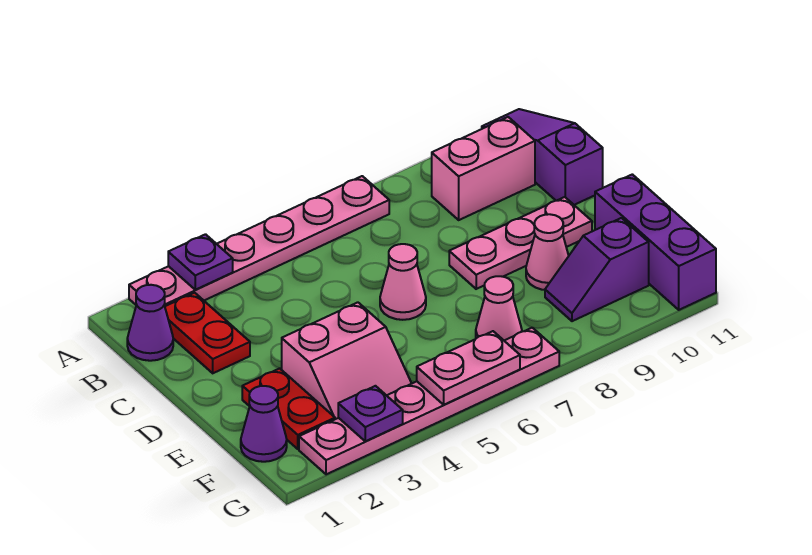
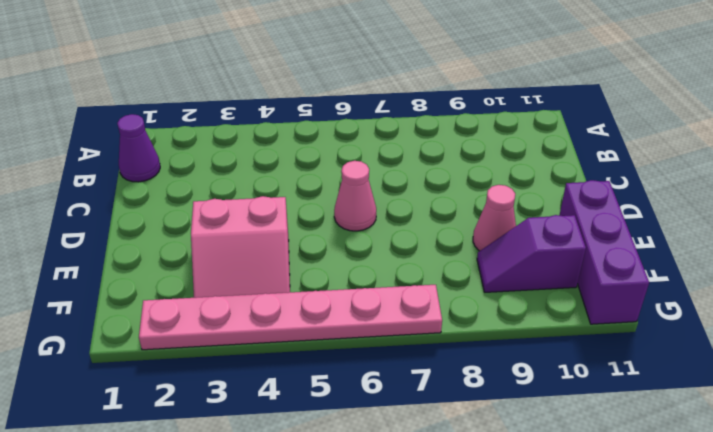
none -> pink plate A2:A7 level 1
none -> purple slope A11:C11 level 1 top C
none -> red plate B2:C2 level 1

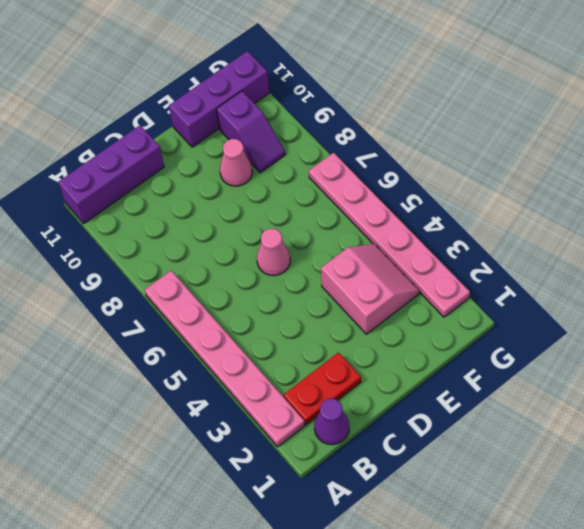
purple brick A11:C11 level 1 -> purple slope A11:C11 level 1 top C
none -> pink brick B9:B10 level 1
none -> pink plate D8:D10 level 1
none -> red plate E2:F2 level 1

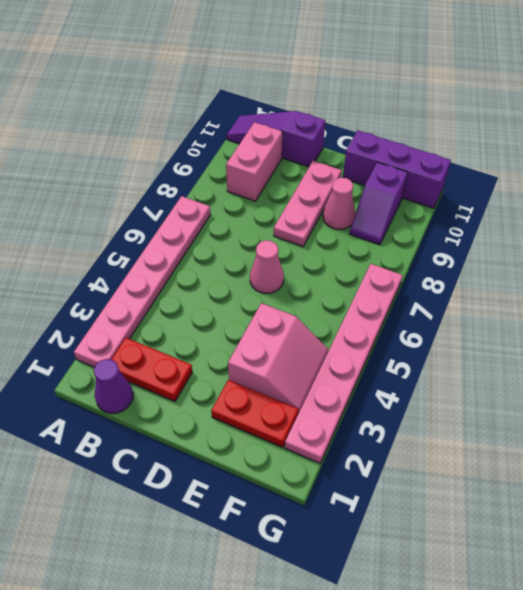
none -> purple cone F1 level 1
none -> pink cone F7 level 1
none -> purple plate A3 level 2

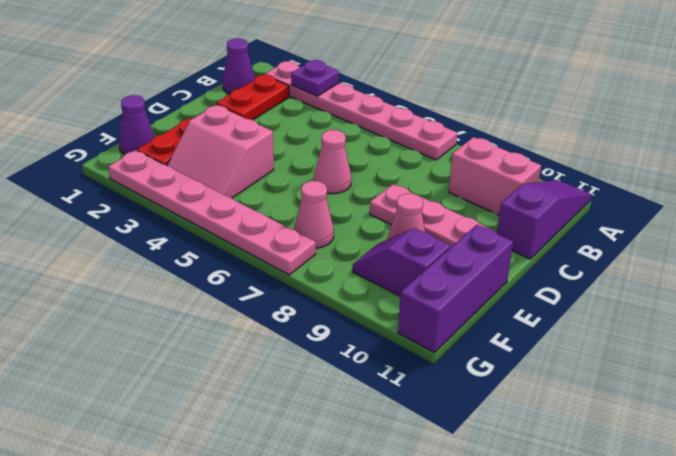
none -> purple plate G3 level 2
none -> pink plate G5:G6 level 2

